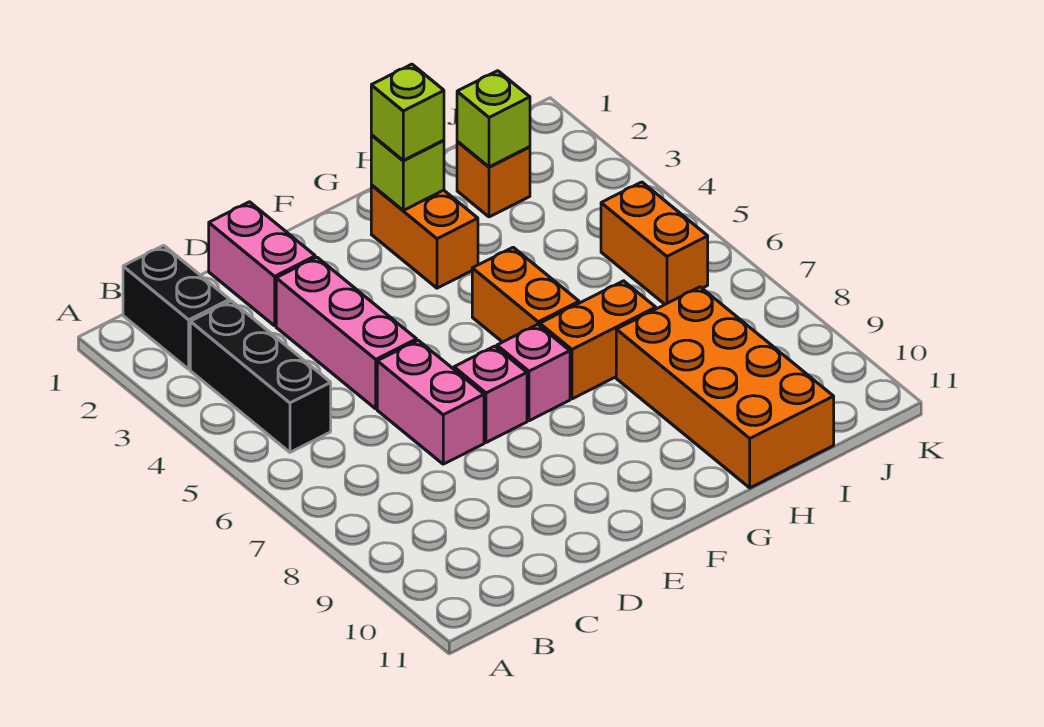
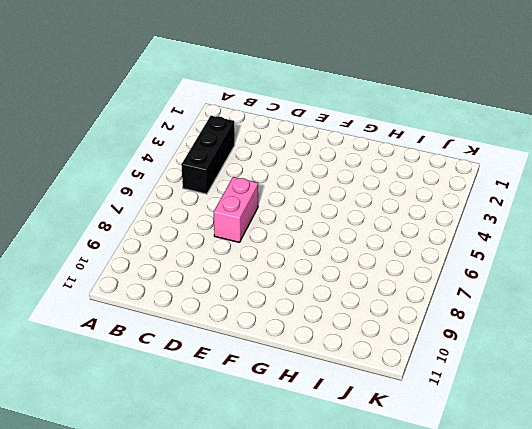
none -> black brick B1:B2 level 1
none -> pink brick D1:D2 level 1
none -> pink brick D3:D5 level 1

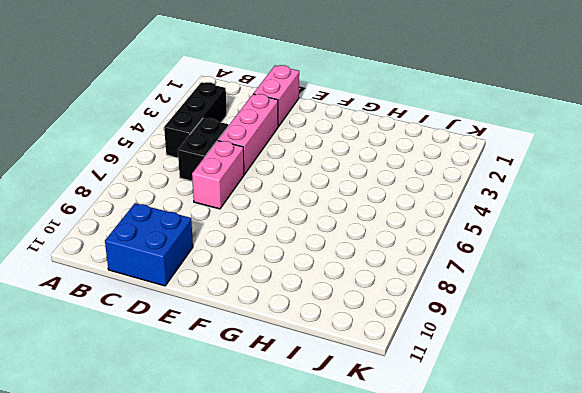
black brick C5:C6 level 1 -> black brick B1:B2 level 1
blue brick C10:D11 level 1 -> none
none -> pink brick E7 level 1
none -> pink brick F7 level 1
none -> orange brick G2:G3 level 1

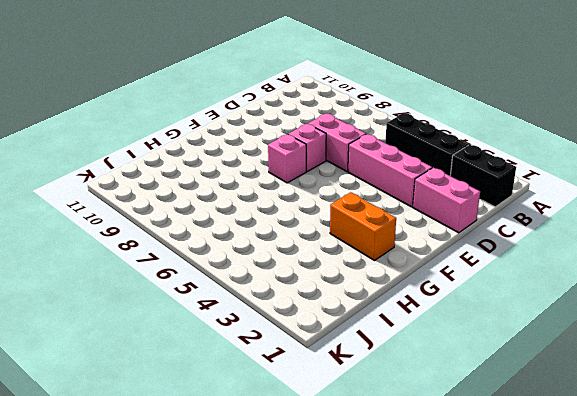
none -> orange brick G5:G6 level 1
none -> orange brick G7:H7 level 1
none -> orange brick H8:I11 level 1

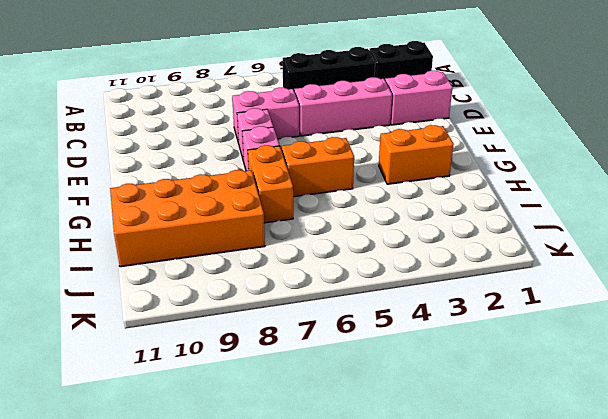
none -> orange brick I2 level 1
none -> orange brick J5:J6 level 1
none -> lime brick G2 level 2

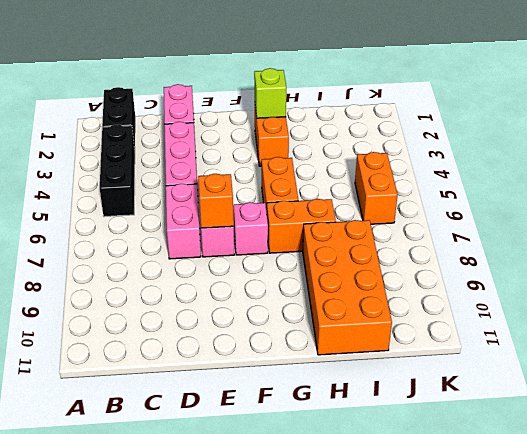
orange brick E7 level 2 -> orange brick I2 level 1
none -> lime brick I2 level 2
none -> lime brick G2 level 3

